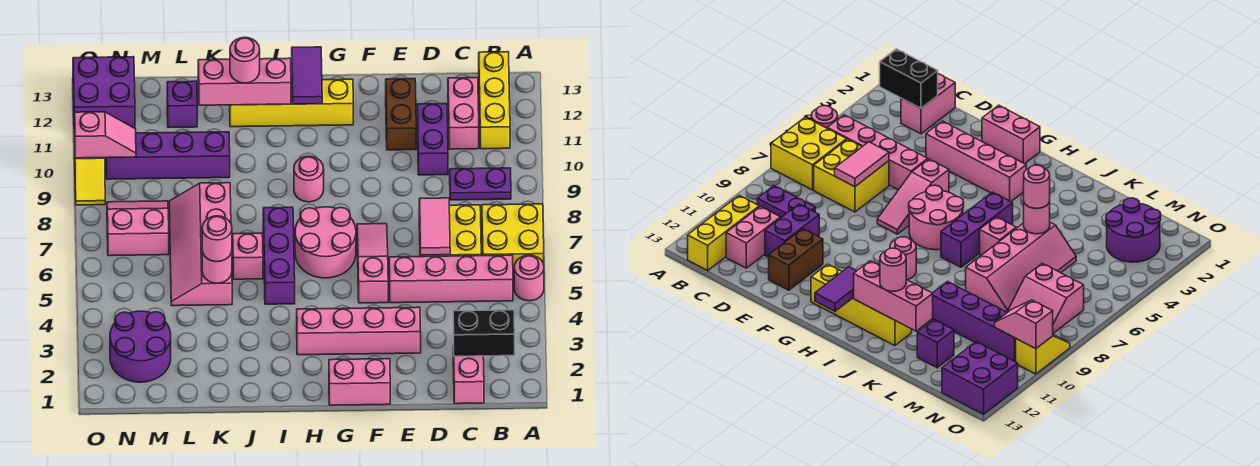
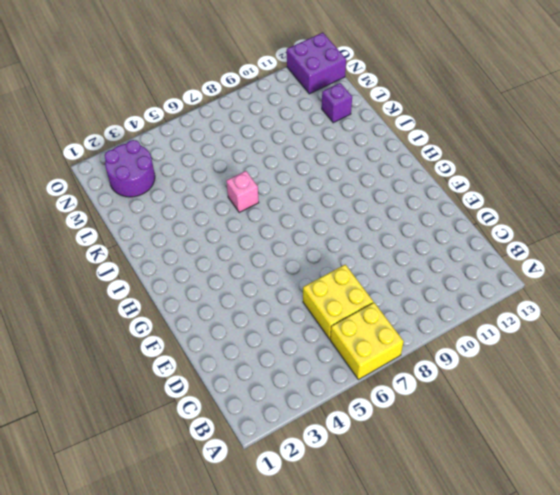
none -> pink round brick A5 level 1
none -> pink brick B5:E5 level 1
none -> purple plate B9:C9 level 1
none -> yellow brick B11:B13 level 1

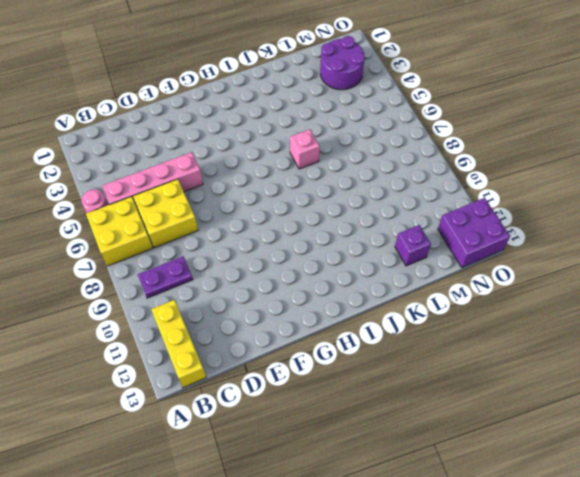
none -> pink brick C1:C2 level 1
none -> pink brick C11:C12 level 1
none -> purple brick D10:D11 level 1
none -> pink brick E3:H3 level 1

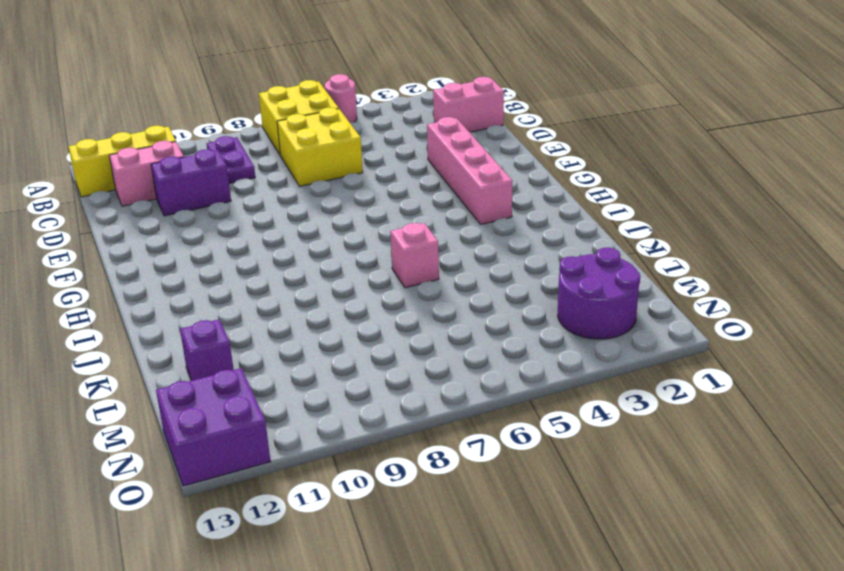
none -> pink brick B5:E5 level 1
none -> brown brick E11:E12 level 1
none -> pink brick F1:G1 level 1
none -> pink slope F5:F7 level 1 top 5

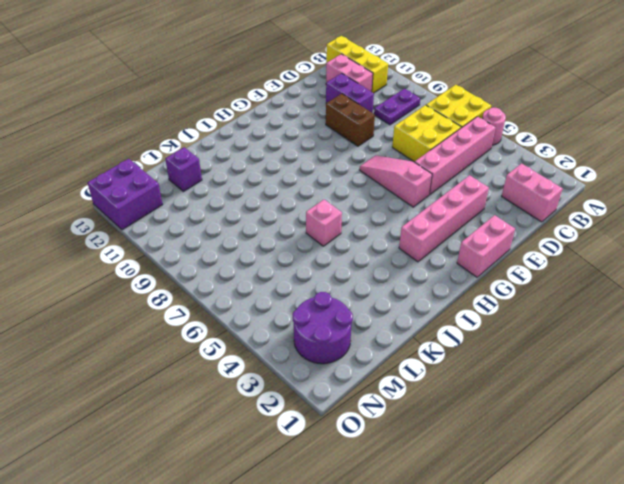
brown brick E9:E10 level 1 -> brown brick E11:E12 level 1
none -> pink round brick G6:H7 level 1
none -> yellow brick G12:J12 level 1
none -> pink round brick H9 level 1
none -> purple brick I5:I7 level 1

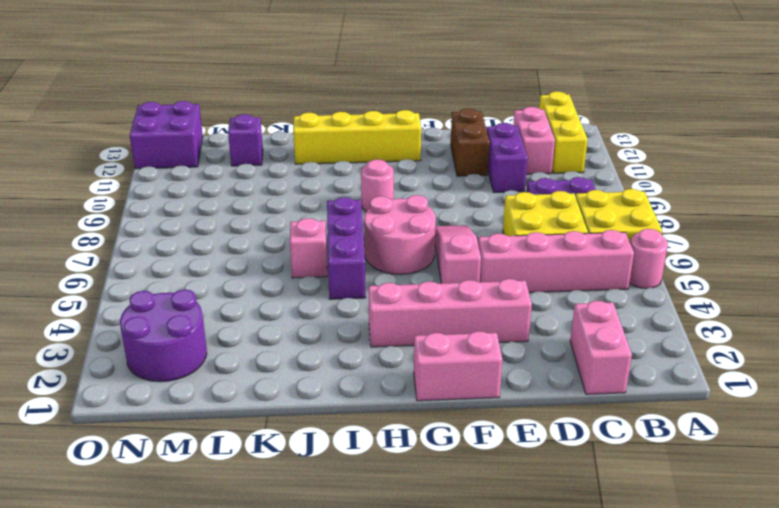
none -> pink slope K5:L8 level 1 top K
none -> purple brick K10:N10 level 1
none -> pink slope M7:N8 level 1 top 7
none -> yellow slope O9:O10 level 1 top 10

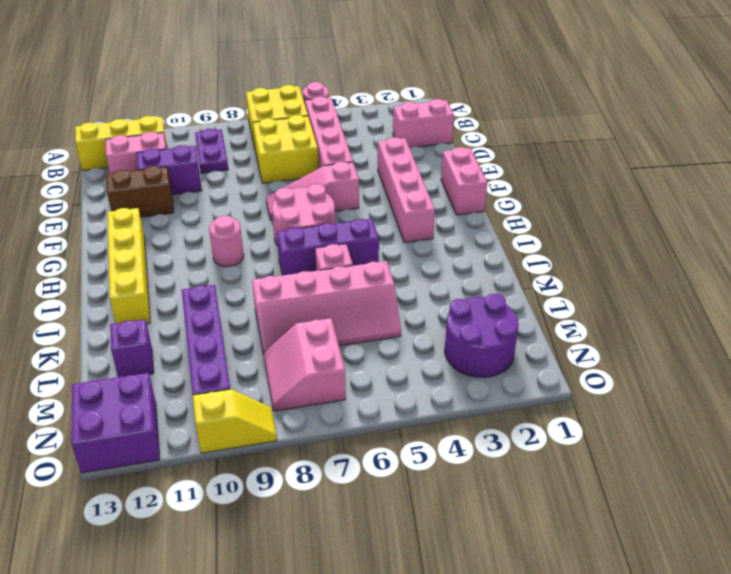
none -> black brick B2:C2 level 2
none -> pink tile D6:D7 level 2
none -> purple tile H12:H13 level 2
none -> pink brick I12:K12 level 2

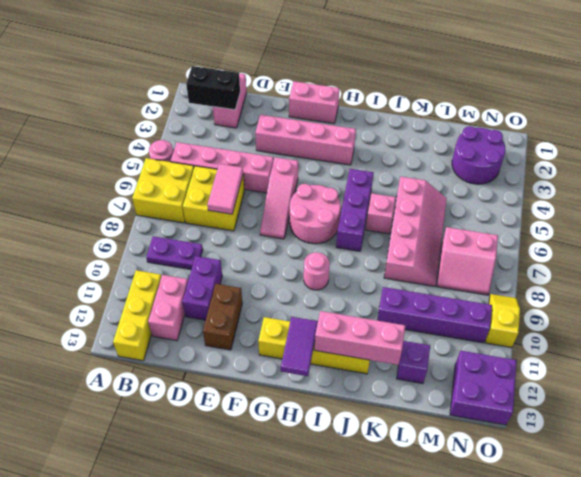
none -> pink round brick K5 level 2
none -> pink slope N10:O10 level 2 top O
none -> pink round brick J12 level 3
none -> pink round brick K5 level 3

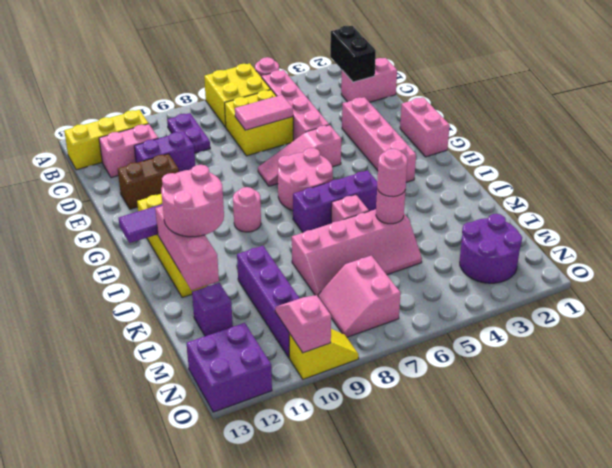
pink round brick I11:J12 level 3 -> pink round brick J12 level 3

